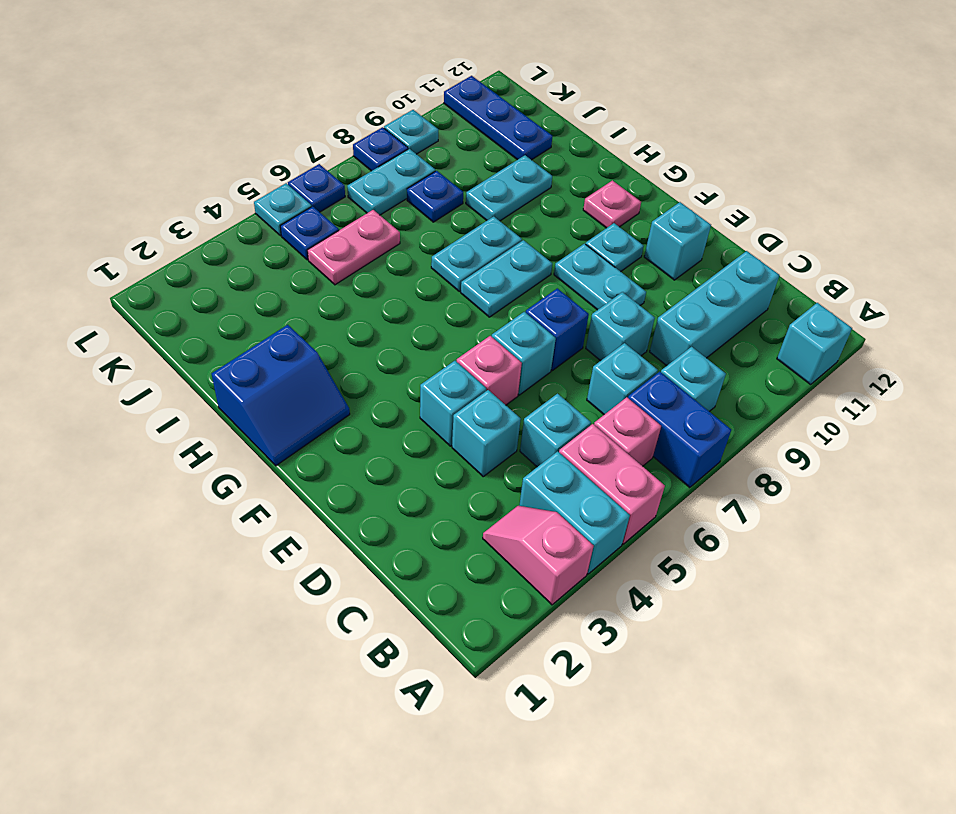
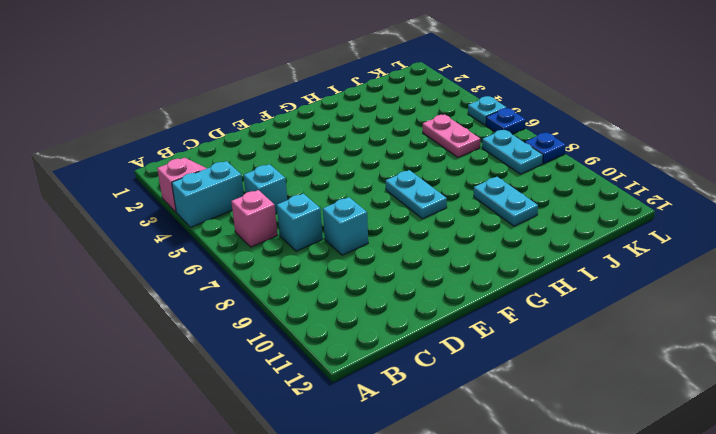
none -> pink brick A5:B5 level 1
none -> blue brick A7:B7 level 1
none -> cyan brick A11 level 1
none -> cyan brick B8 level 1

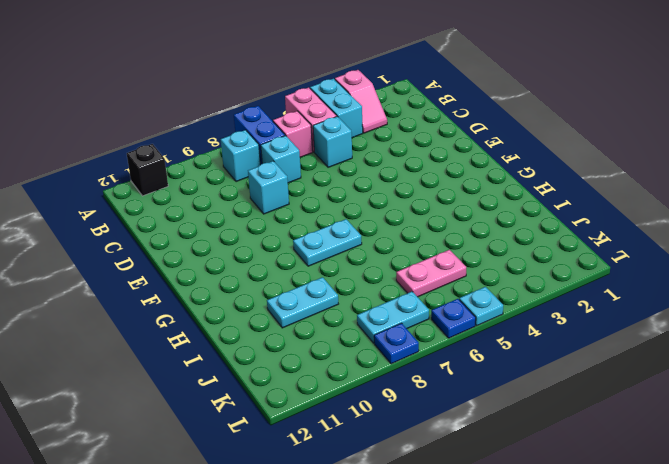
black brick A11 level 1 -> cyan brick A11 level 1
none -> cyan brick C9:C11 level 1
none -> cyan brick D4 level 1
none -> cyan brick E4 level 1
none -> pink brick E5 level 1

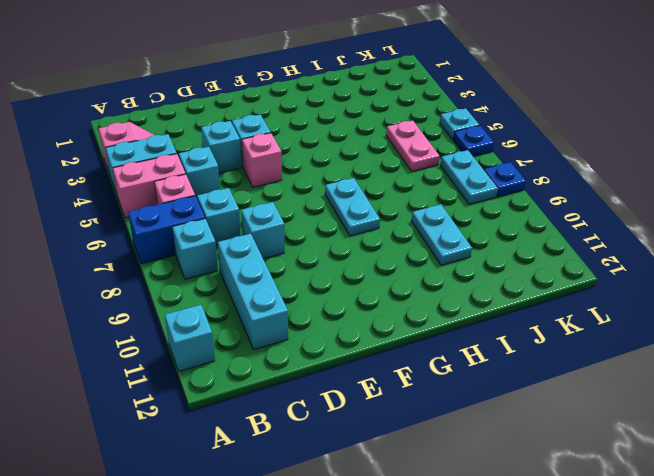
none -> cyan brick E6 level 1
none -> blue brick E7 level 1
none -> cyan plate E9:F9 level 1
none -> cyan brick E11 level 1

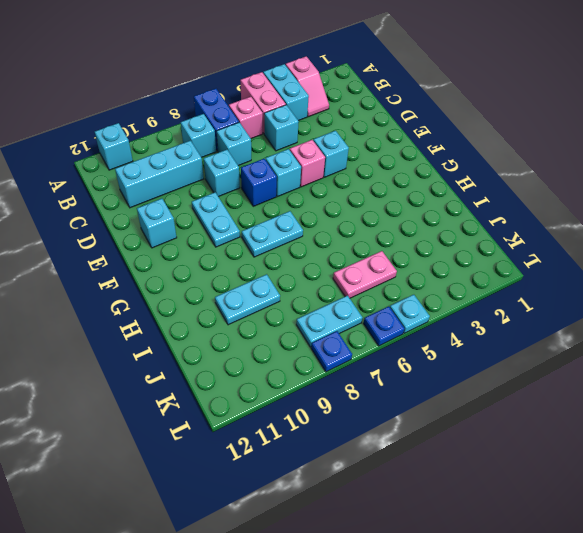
none -> cyan brick D4 level 1
none -> cyan plate F10 level 1
none -> blue slope G1:H2 level 1 top H
none -> pink plate G11 level 1

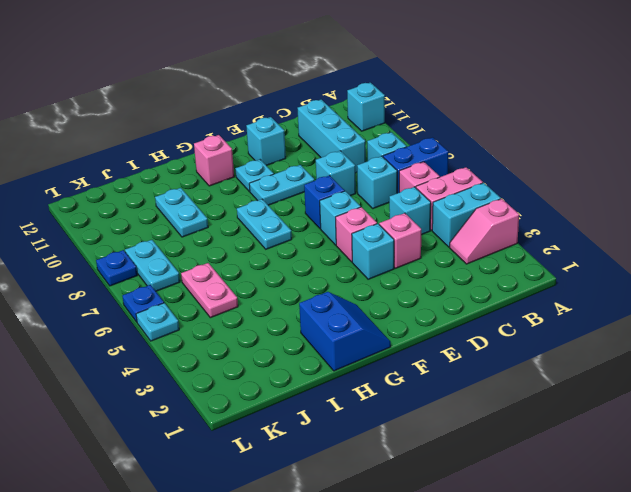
pink brick D4 level 1 -> cyan brick D4 level 1
pink brick G11 level 1 -> pink plate G11 level 1
none -> cyan plate H7:H8 level 1
none -> blue plate J8 level 1
none -> blue plate J11:L11 level 1
none -> blue plate K5 level 1

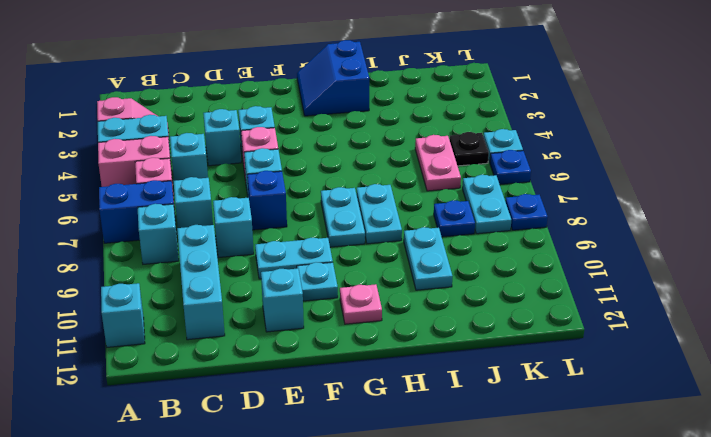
black plate K5 level 1 -> blue plate K5 level 1
none -> blue plate J11:L11 level 1
none -> cyan plate L9 level 1

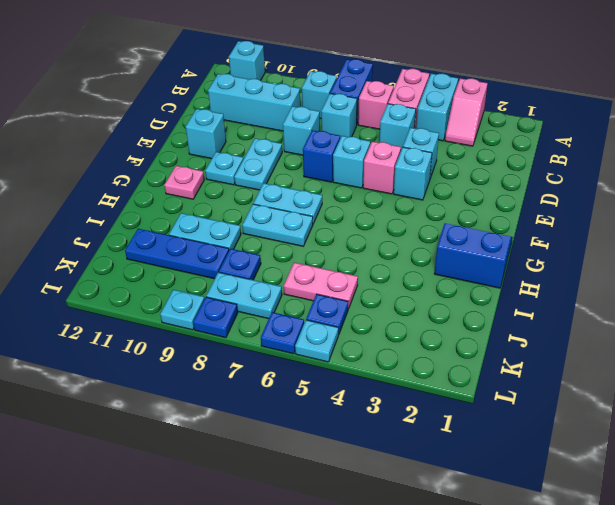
blue plate J9:J11 level 1 -> blue plate J11:L11 level 1

